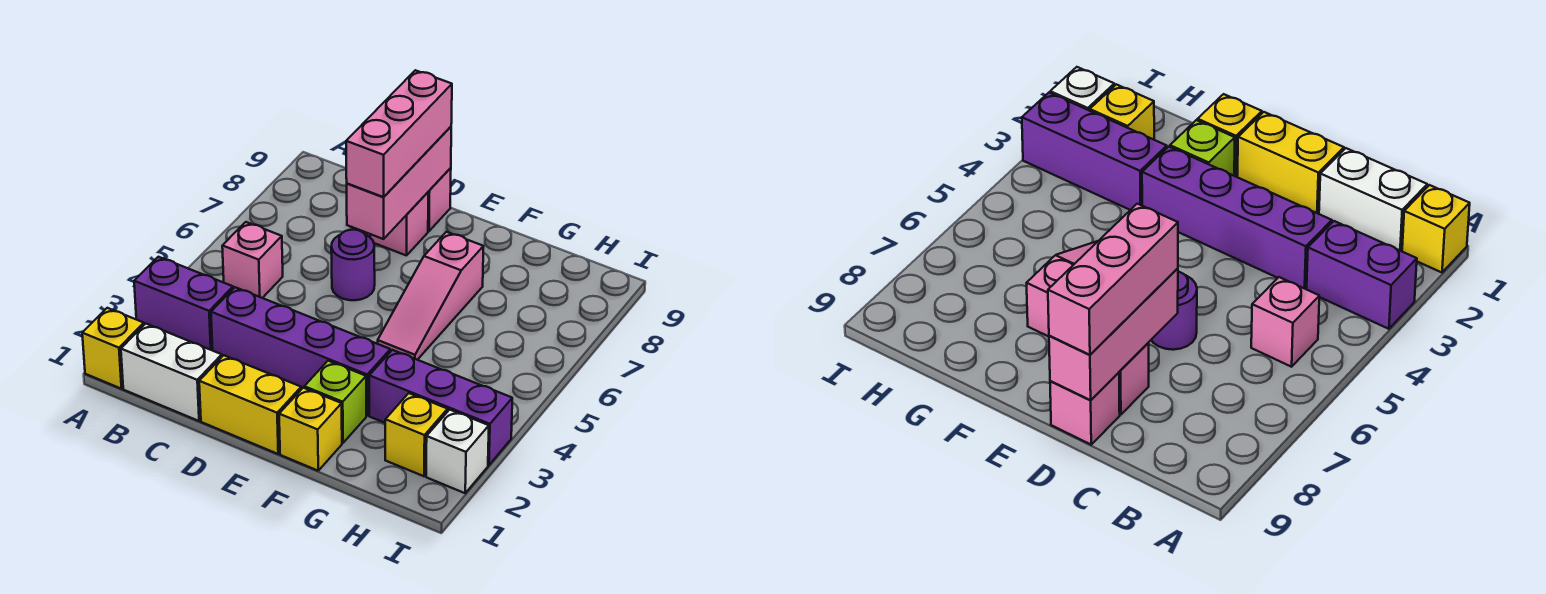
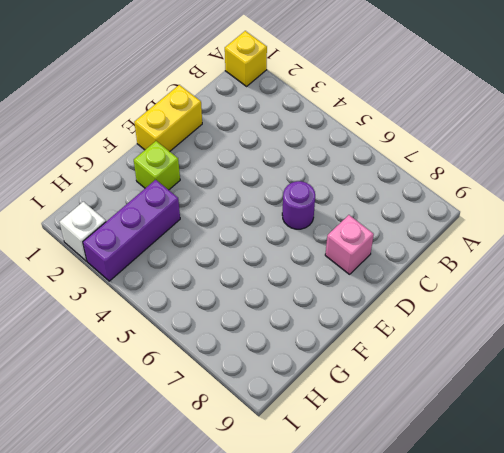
none -> purple brick A3:B3 level 1
none -> white brick B1:C1 level 1
none -> pink brick B5 level 1

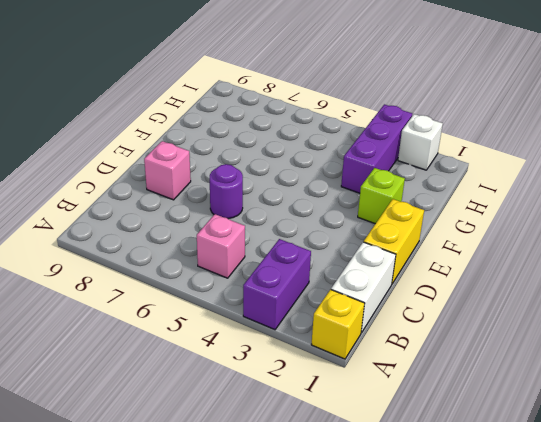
none -> purple brick C3:F3 level 1
none -> pink brick D9 level 1
none -> yellow brick F1 level 1

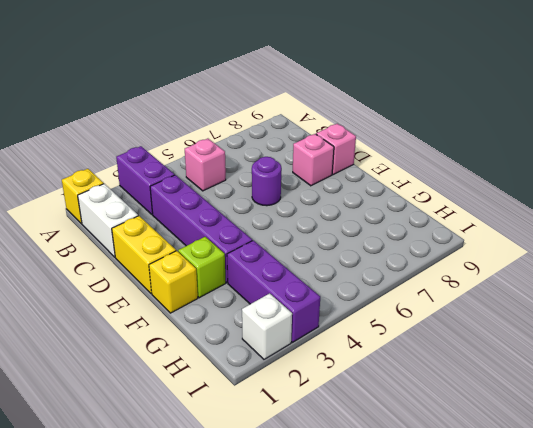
none -> pink slope F5:F7 level 1 top 7
none -> yellow brick H2 level 1
none -> pink brick D7:D9 level 2

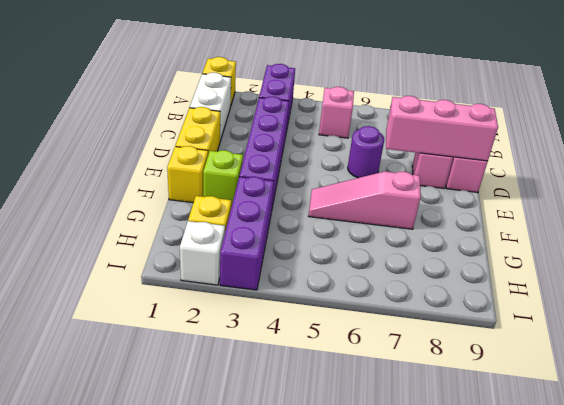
none -> pink brick D7:D9 level 3

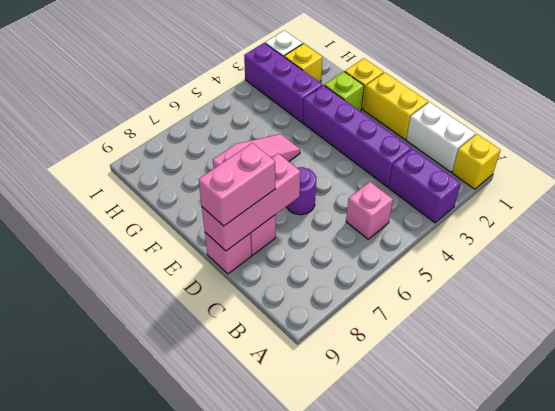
pink brick D8:D9 level 3 -> pink brick D7:D9 level 3

